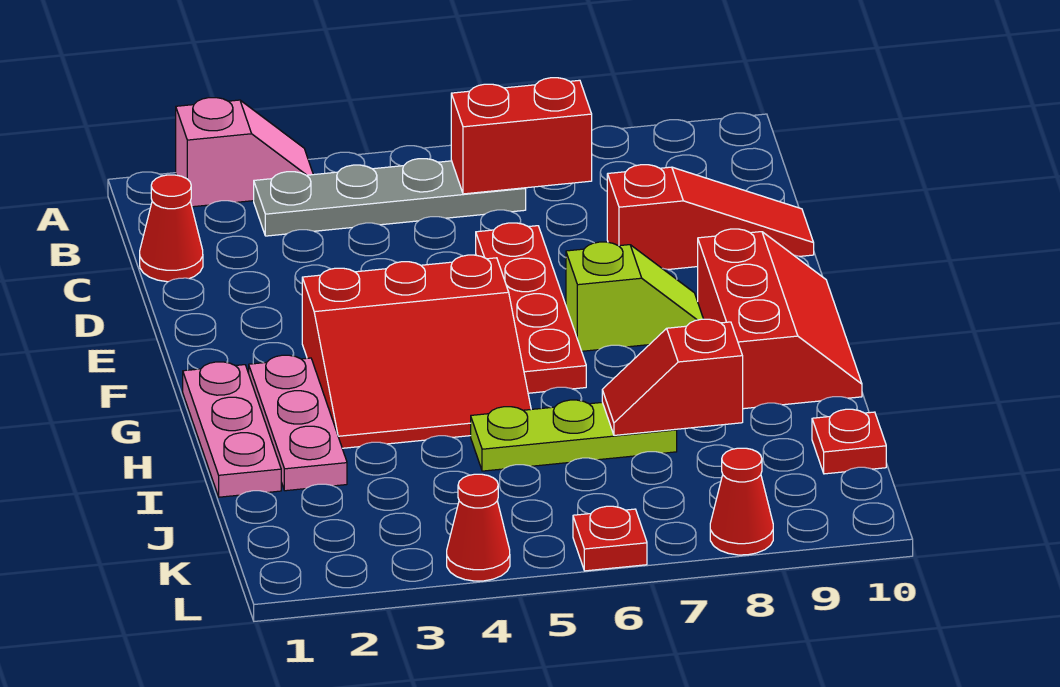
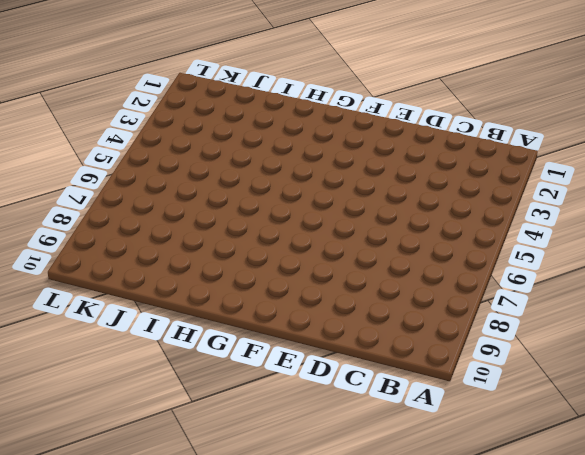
none -> pink slope A2:A3 level 1 top 2
none -> grey plate B3:B6 level 1
none -> red cone C1 level 1

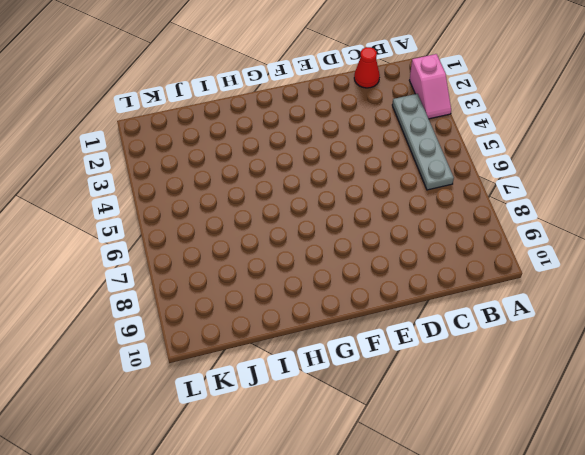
none -> red plate D6:G6 level 1
none -> red slope D8:D10 level 1 top 8
none -> red slope F3:H5 level 1 top F

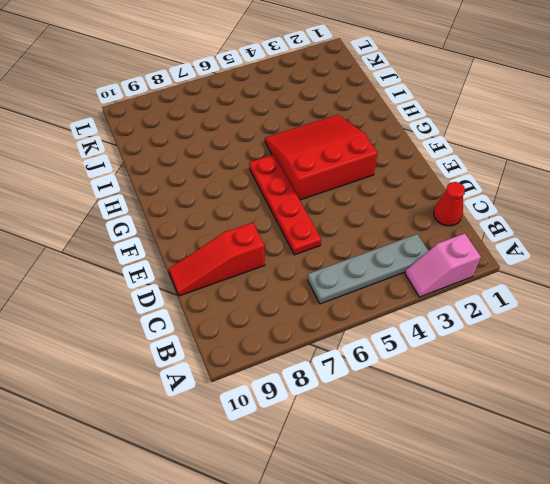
none -> lime slope F7:F8 level 1 top 7
none -> red slope F9:H10 level 1 top 9
none -> pink plate G1:I1 level 1

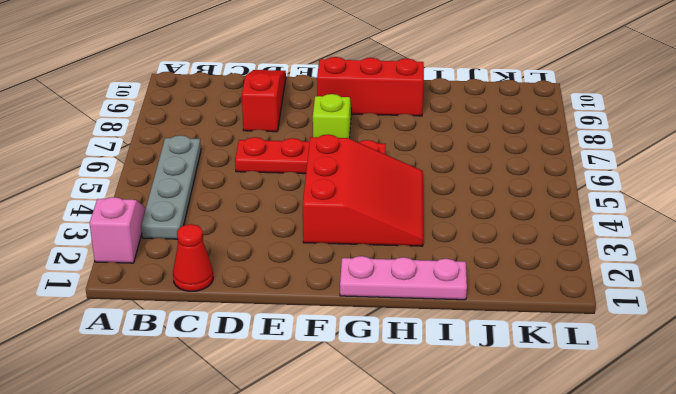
none -> pink plate G2:I2 level 1
none -> lime plate I5:I7 level 1
none -> red plate J10 level 1

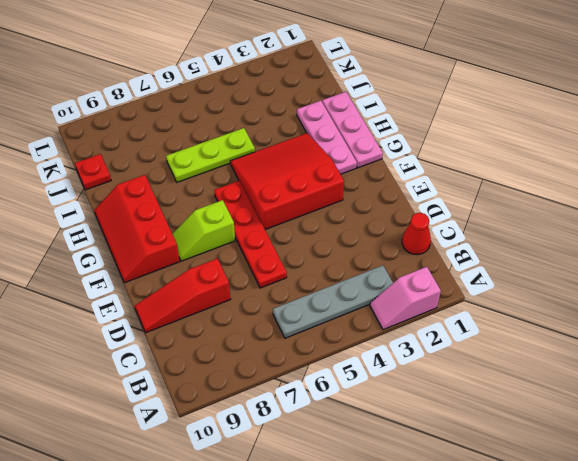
none -> red cone L4 level 1
none -> red plate L6 level 1
none -> red cone L8 level 1

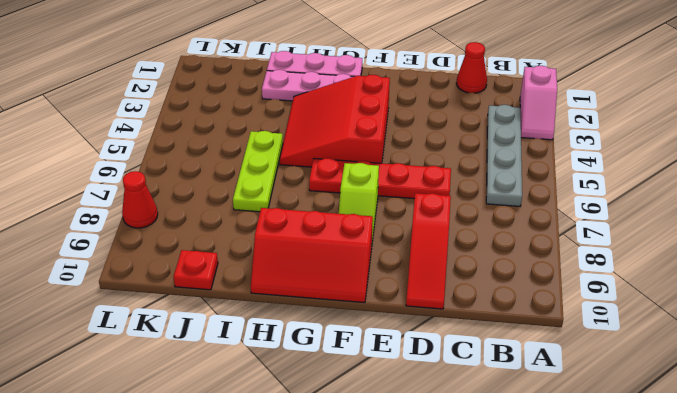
none -> red cone L4 level 1
none -> red plate L6 level 1
none -> red brick B6:B7 level 2

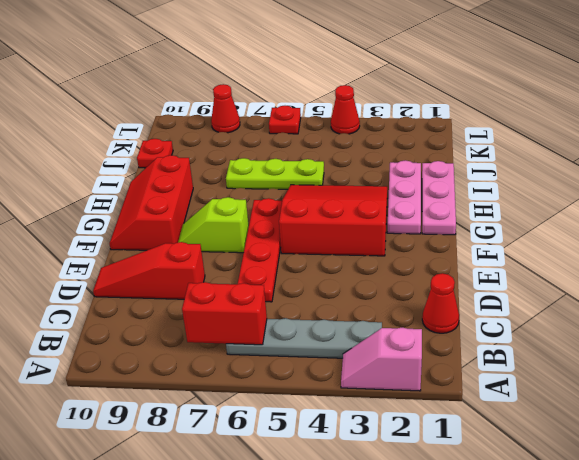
none -> red slope I7:I8 level 2 top 8

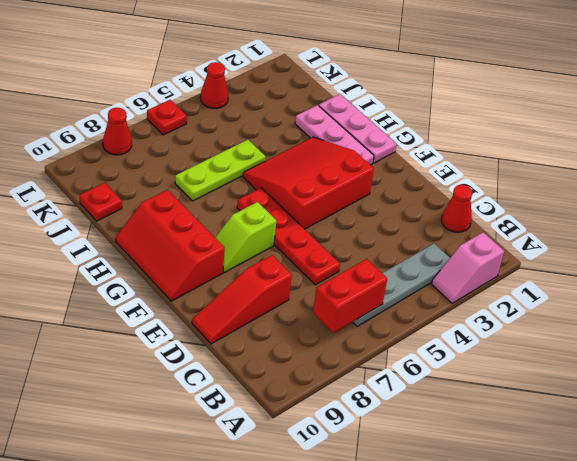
none -> red slope I7:I8 level 2 top 8

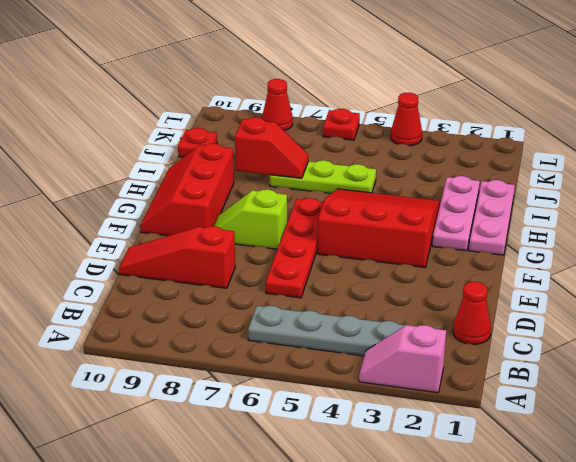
none -> red brick B6:B7 level 2

